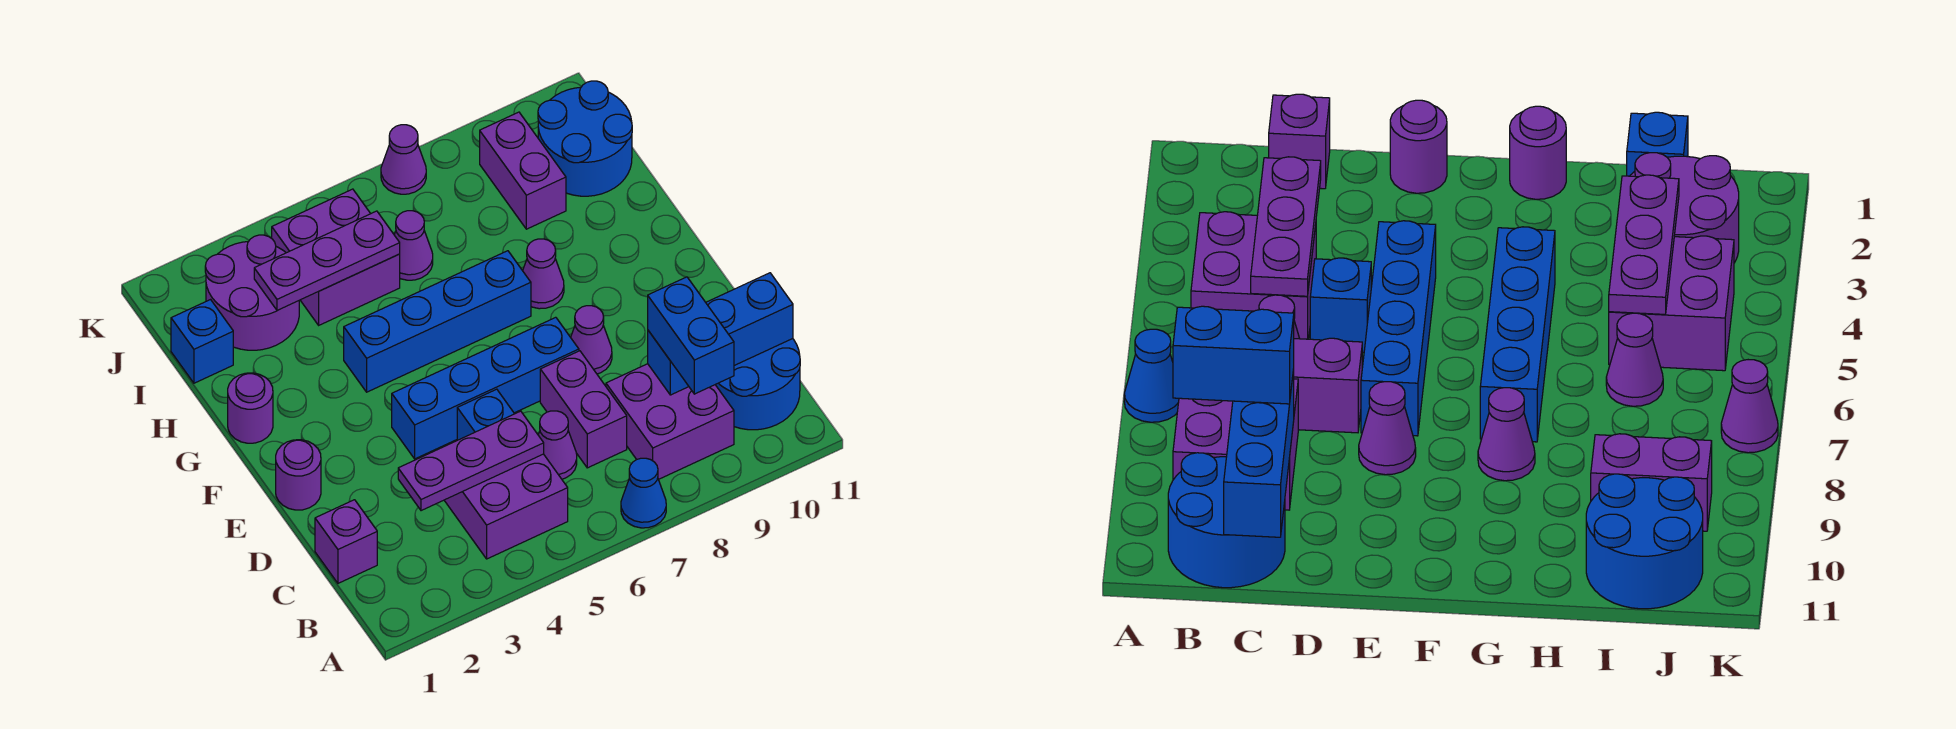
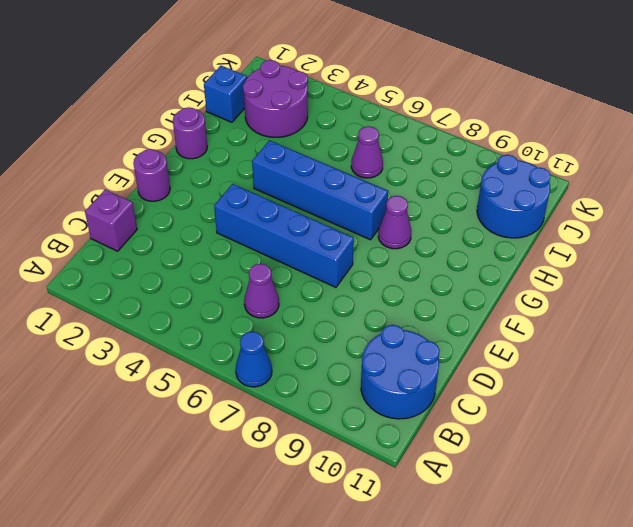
none -> purple brick B4:C5 level 1
none -> purple brick B8:C9 level 1
none -> purple brick C7:D7 level 1

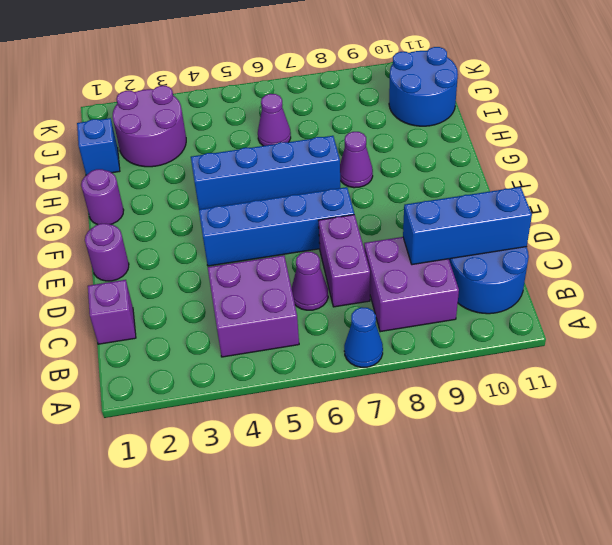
none -> blue brick D5 level 1
none -> purple cone E8 level 1
none -> purple brick I4:J5 level 1

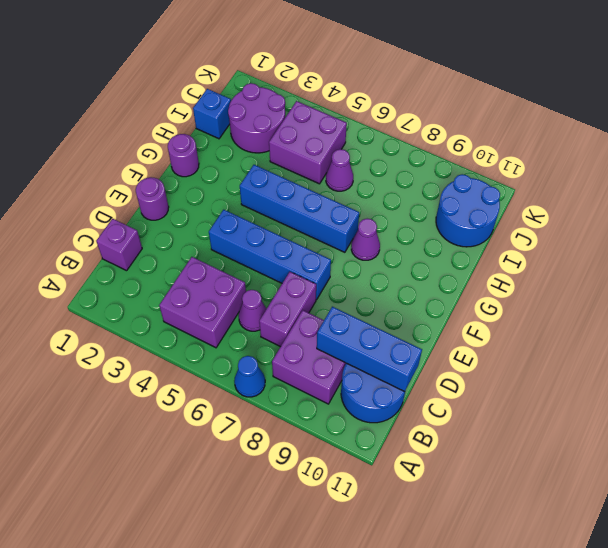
none -> blue brick D5 level 1
none -> purple cone E8 level 1
none -> purple brick I9:J9 level 1

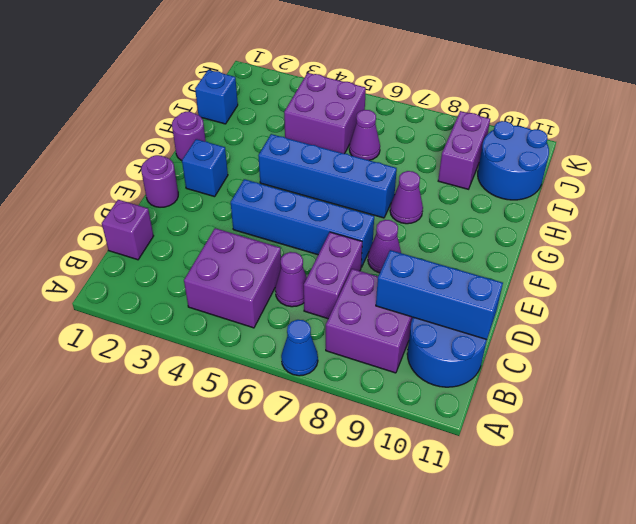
blue brick F2 level 1 -> blue brick D5 level 1
none -> purple round brick I2:J3 level 1
none -> purple cone K7 level 1
none -> purple plate C3:C5 level 2

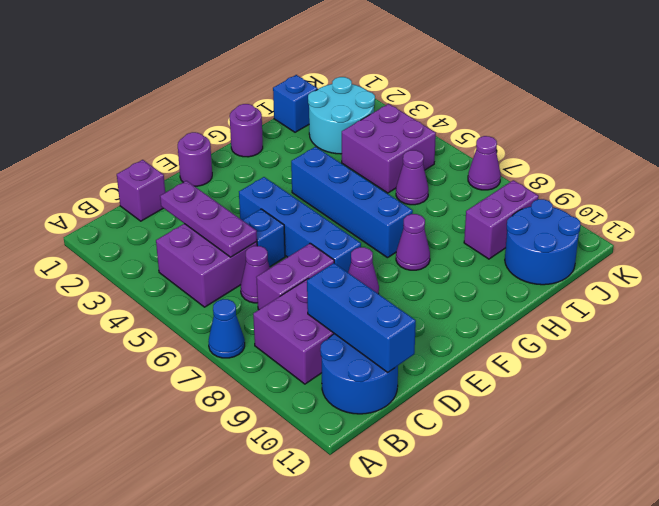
cyan round brick I2:J3 level 1 -> purple round brick I2:J3 level 1
none -> purple plate I3:I5 level 2
none -> blue brick B9:C9 level 3

